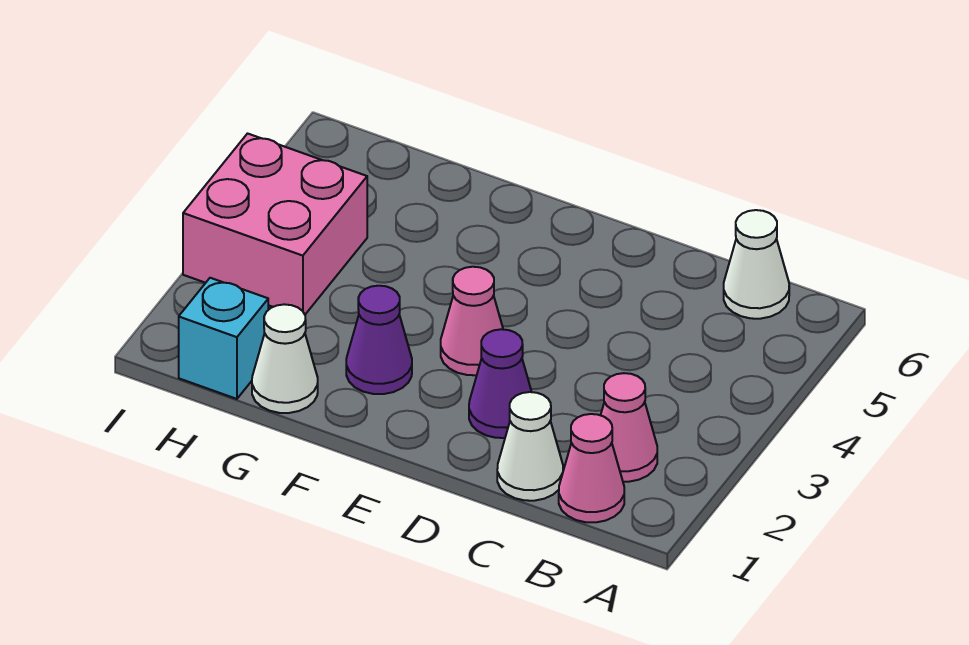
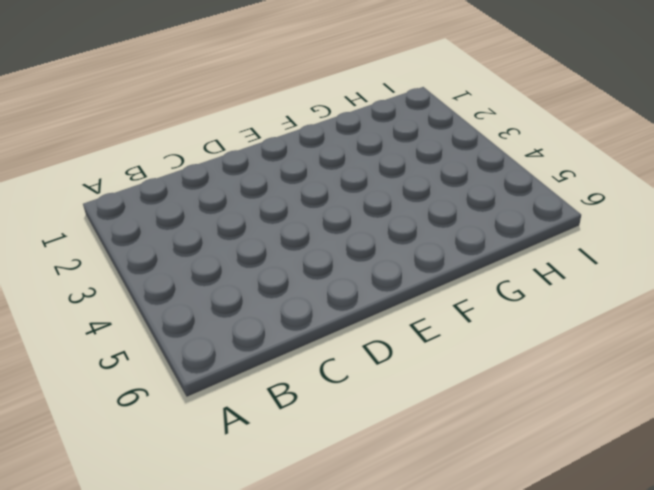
none -> pink cone B1 level 1
none -> pink cone B2 level 1

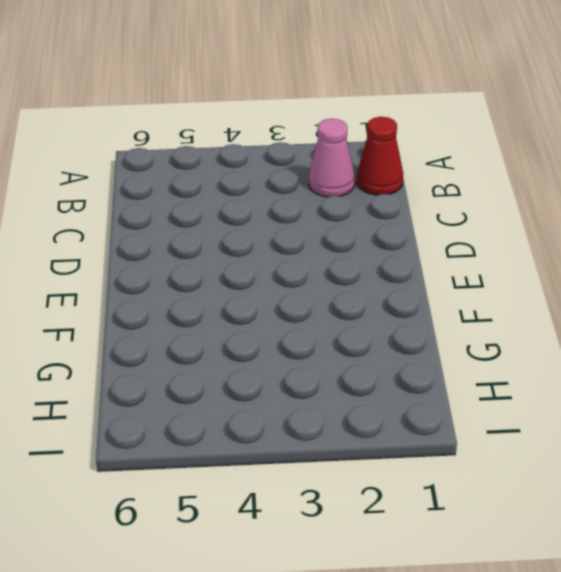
red cone B1 level 1 -> pink cone B1 level 1
none -> white cone B6 level 1
none -> white cone C1 level 1

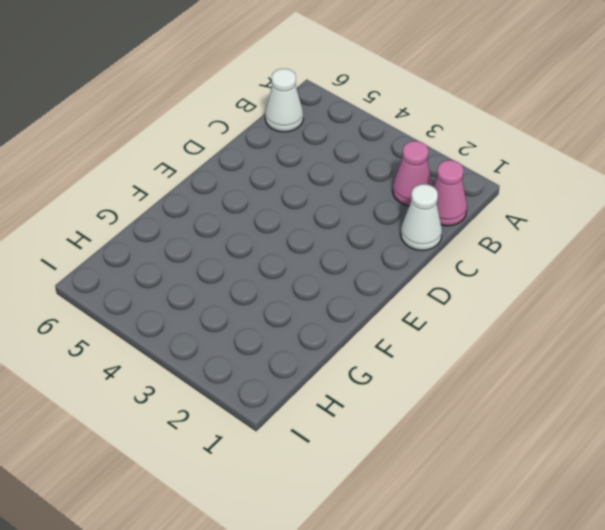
none -> purple cone D2 level 1
none -> pink cone E3 level 1

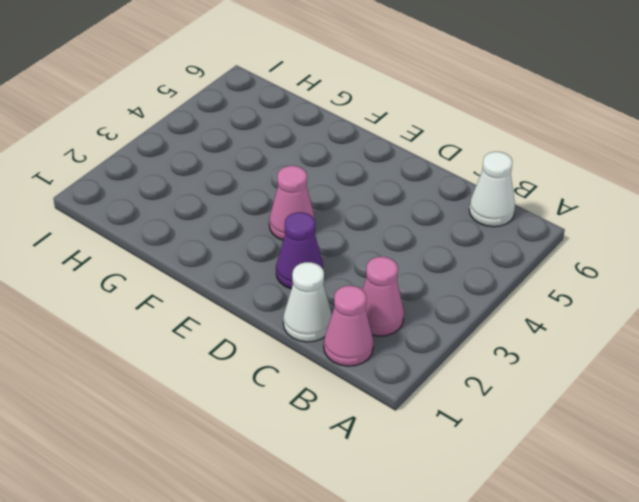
none -> purple cone F2 level 1
none -> white cone G1 level 1

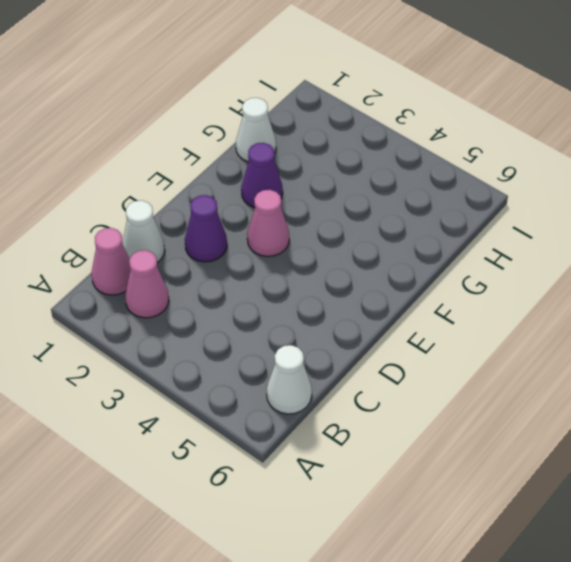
none -> cyan brick H1 level 1
none -> pink brick H3:I4 level 1

